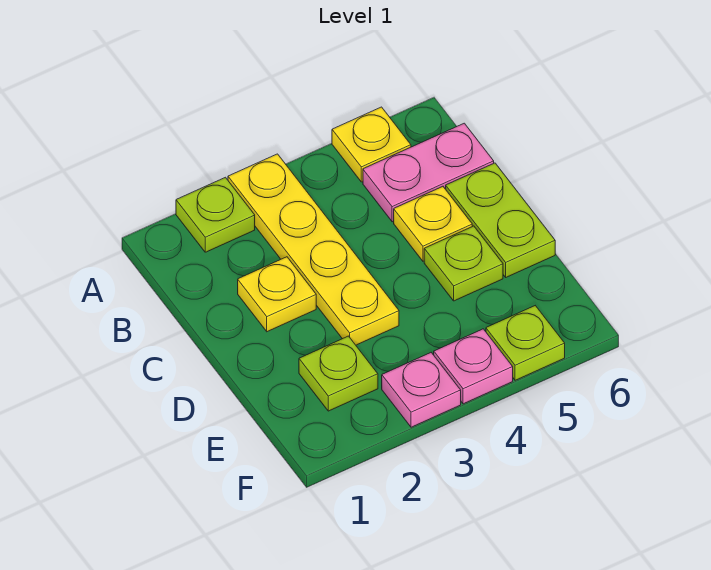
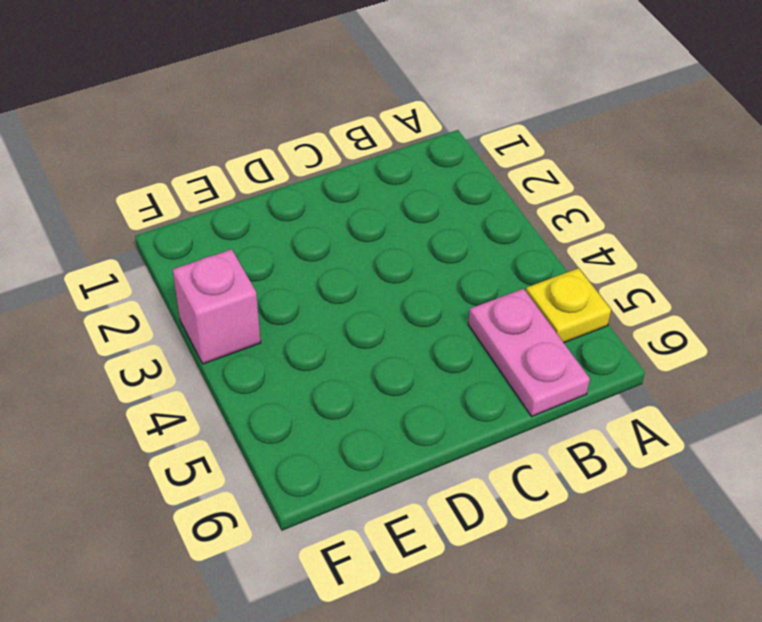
pink brick F3 level 1 -> pink plate F3 level 1
none -> lime plate A2 level 1
none -> yellow plate A3:D3 level 1
none -> yellow plate C2 level 1

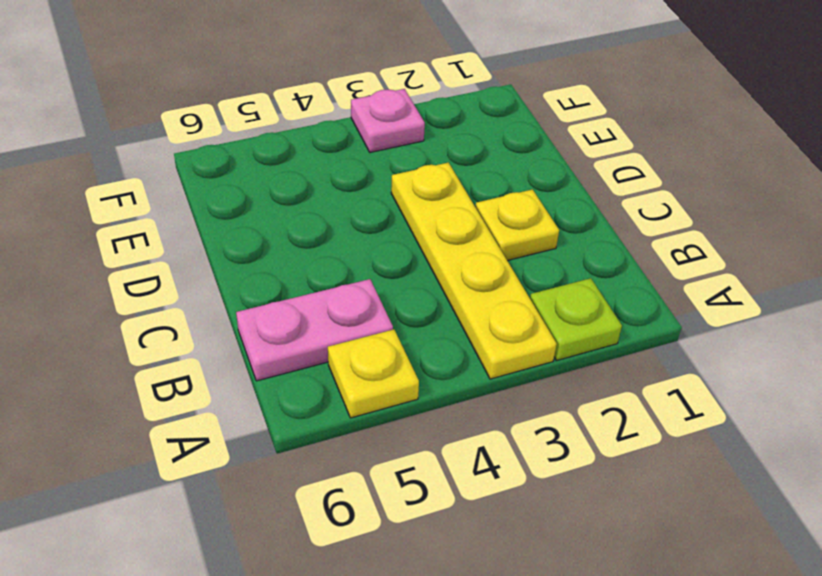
none -> yellow plate C5 level 1
none -> lime plate C6:D6 level 1
none -> lime plate D5 level 1

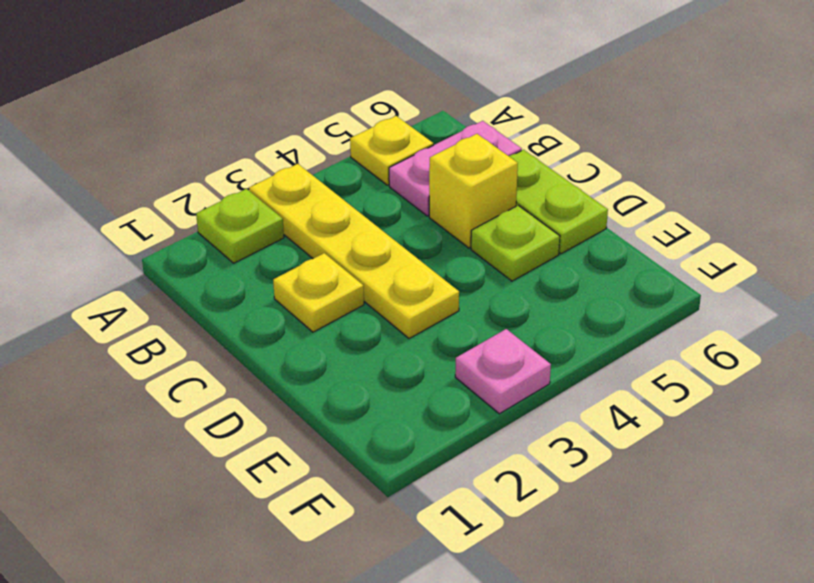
yellow brick C5 level 1 -> yellow plate C5 level 1
none -> lime plate E2 level 1
none -> pink plate F4 level 1
none -> lime plate F5 level 1

